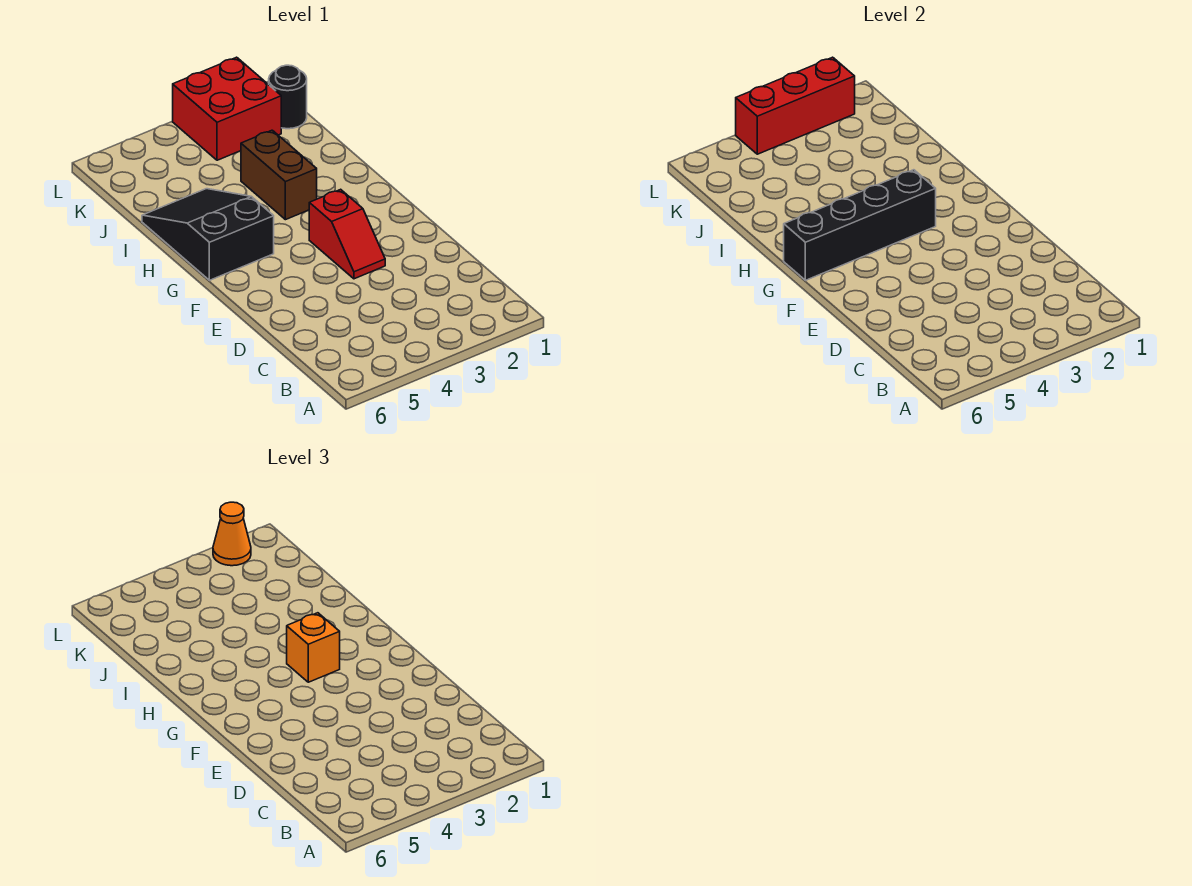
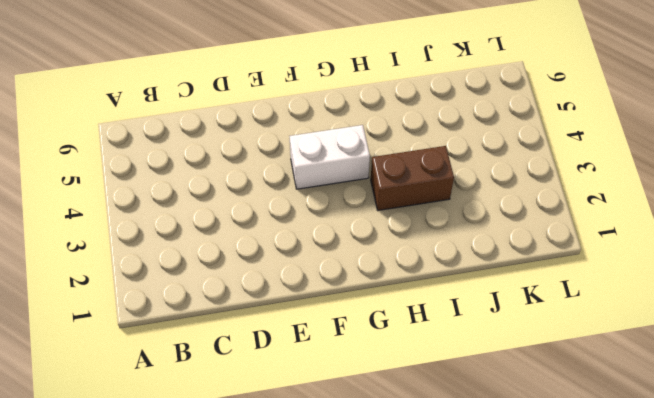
white brick F4:G4 level 1 -> none
none -> red slope E3:F3 level 1 top F
none -> black slope G5:I6 level 1 top G

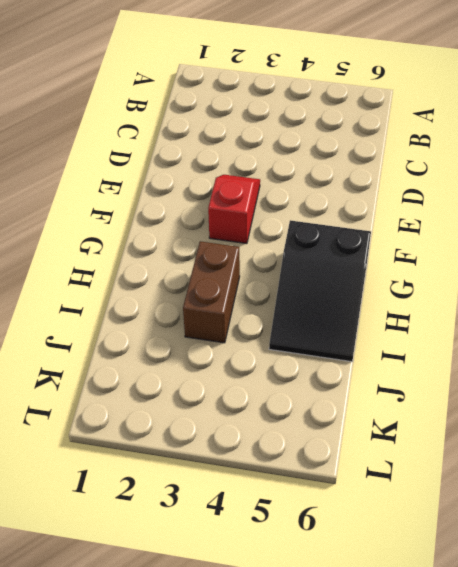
none -> black round brick K1 level 1
none -> red brick K2:L3 level 1

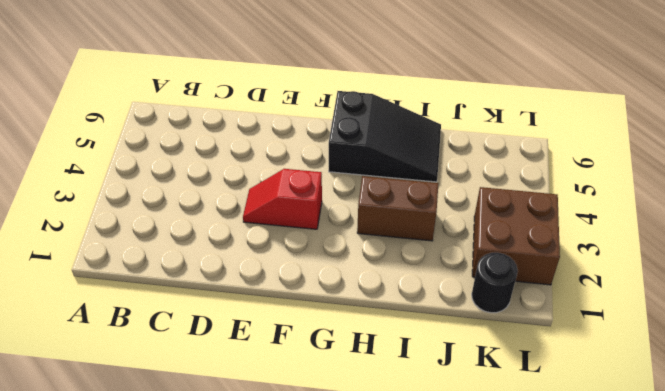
brown brick K2:L3 level 1 -> red brick K2:L3 level 1
none -> black brick G3:G6 level 2
none -> red brick L2:L4 level 2

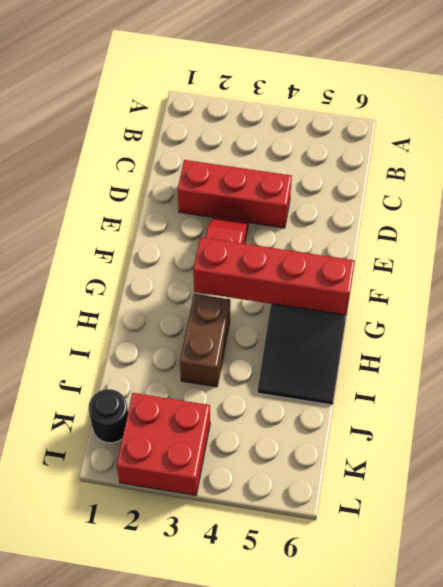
red brick D2:D4 level 1 -> red brick L2:L4 level 2
red brick G3:G6 level 2 -> black brick G3:G6 level 2
none -> orange brick G3 level 3
none -> orange cone L2 level 3

